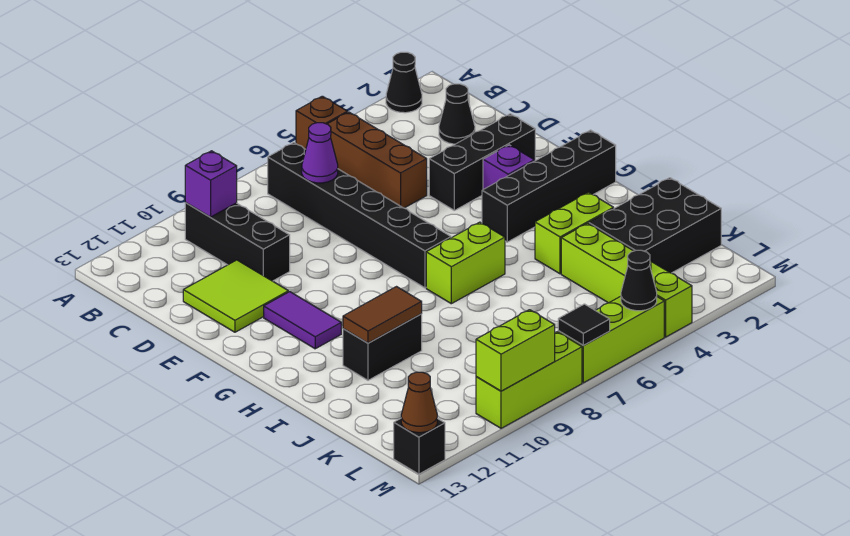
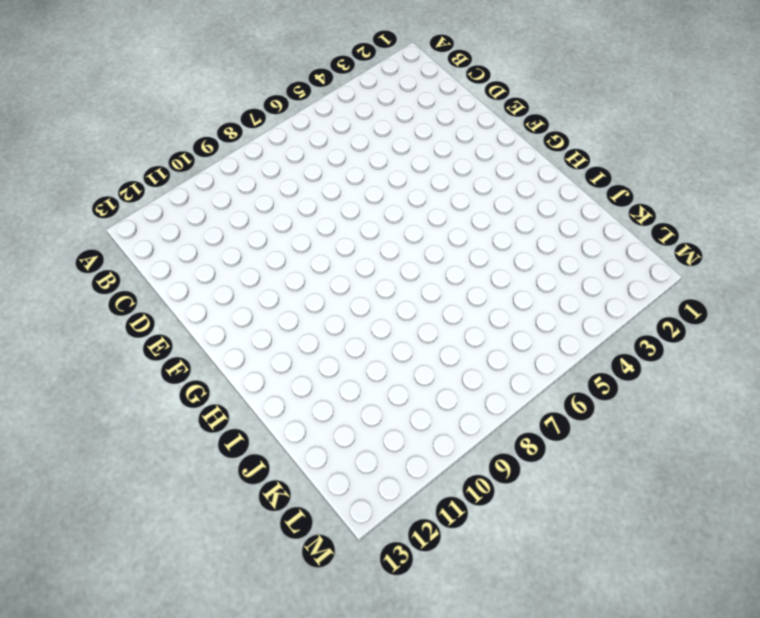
none -> black cone A2 level 1
none -> brown brick A5 level 1
none -> brown brick B5:D5 level 1

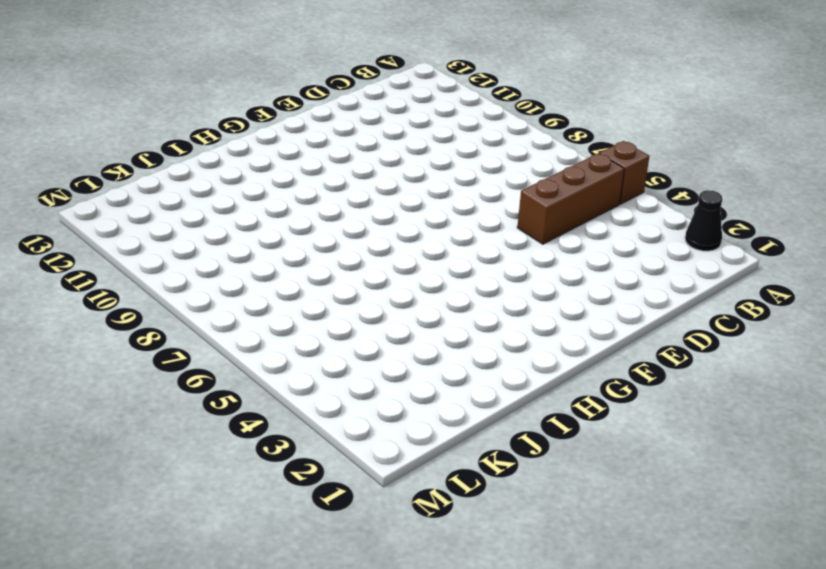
none -> black brick B7:G7 level 1
none -> black brick B10:D10 level 1
none -> black cone C2 level 1

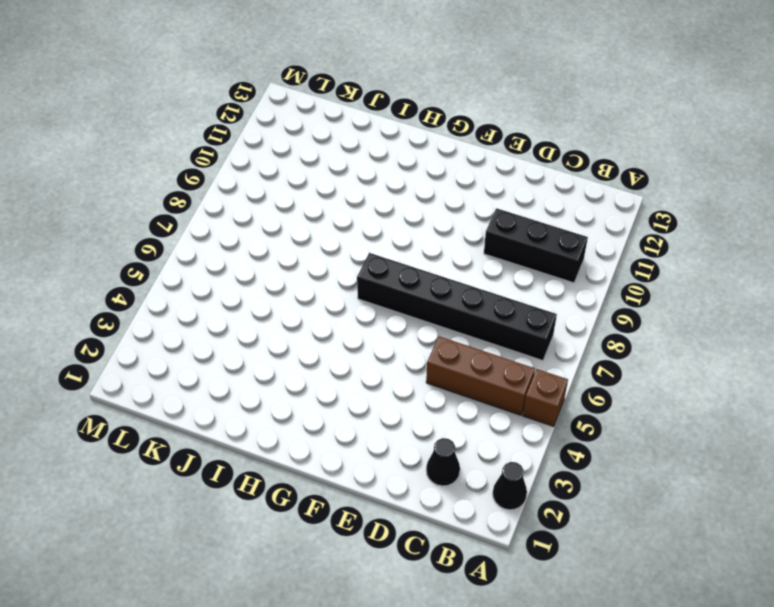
none -> lime tile D11:E12 level 1
none -> black brick E2:E4 level 1
none -> purple brick F3 level 1

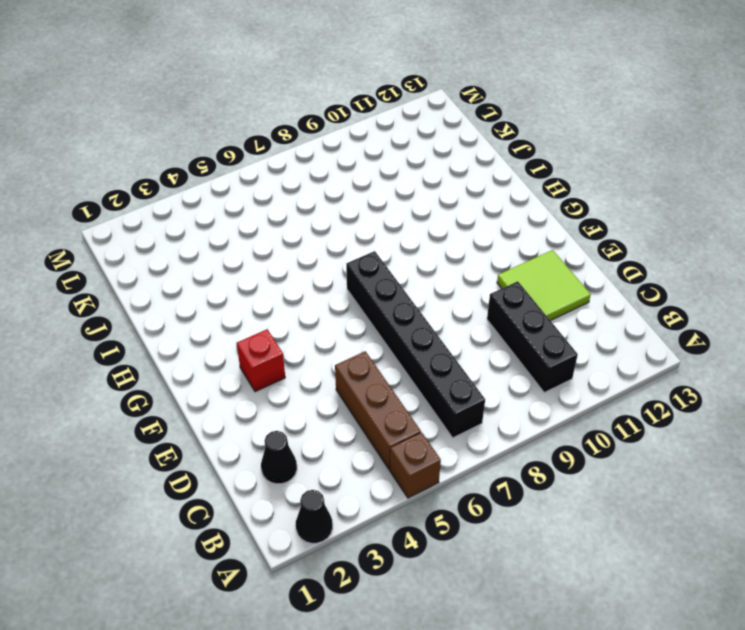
red brick F3 level 1 -> purple brick F3 level 1
none -> black brick E2:E4 level 1
none -> purple tile F11:G11 level 1
none -> black brick G1:G4 level 1

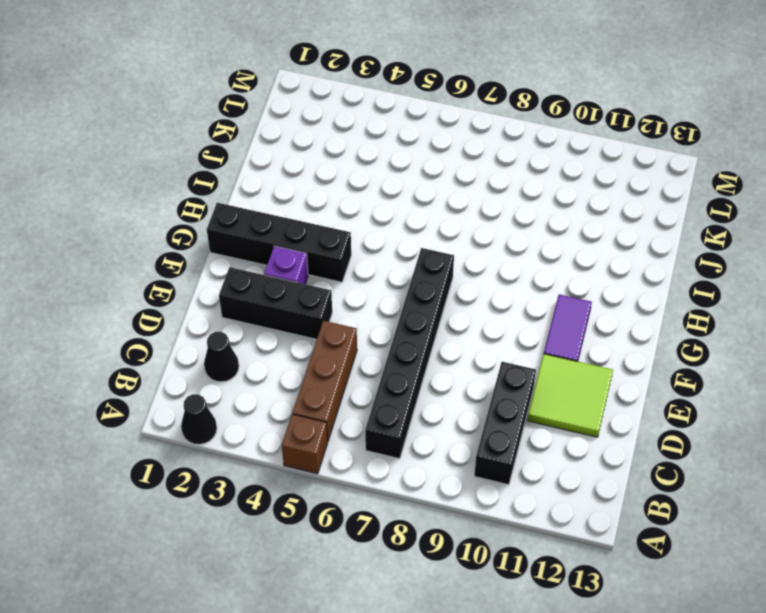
none -> lime brick H6:H7 level 1
none -> lime brick I3:I4 level 1
none -> black brick I10:I11 level 1

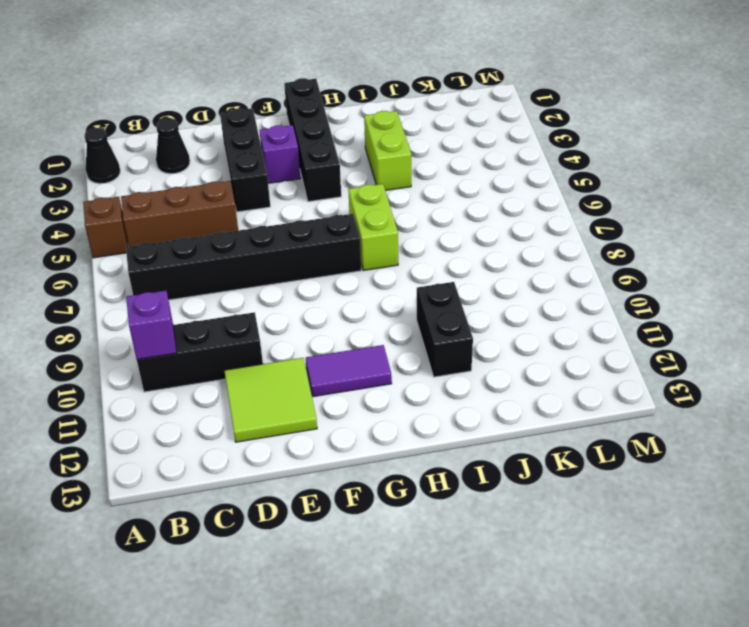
none -> black brick J1:K3 level 1
none -> lime brick J4:M4 level 1
none -> lime brick M5:M7 level 1

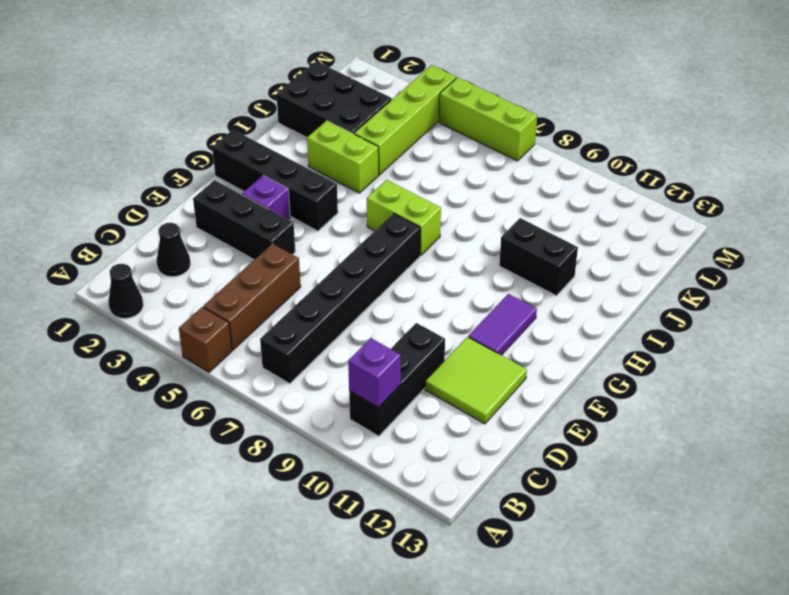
none -> lime brick M8:M10 level 1
none -> black brick M13 level 1
none -> purple cone C7 level 2

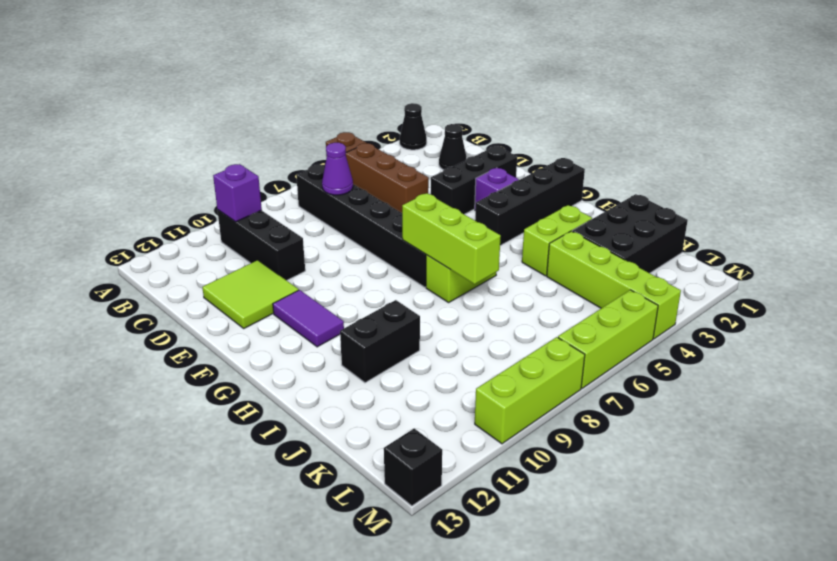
lime brick G7:I7 level 2 -> none
none -> brown tile I10:I11 level 2
none -> black cone M5 level 2
none -> black tile M7 level 2

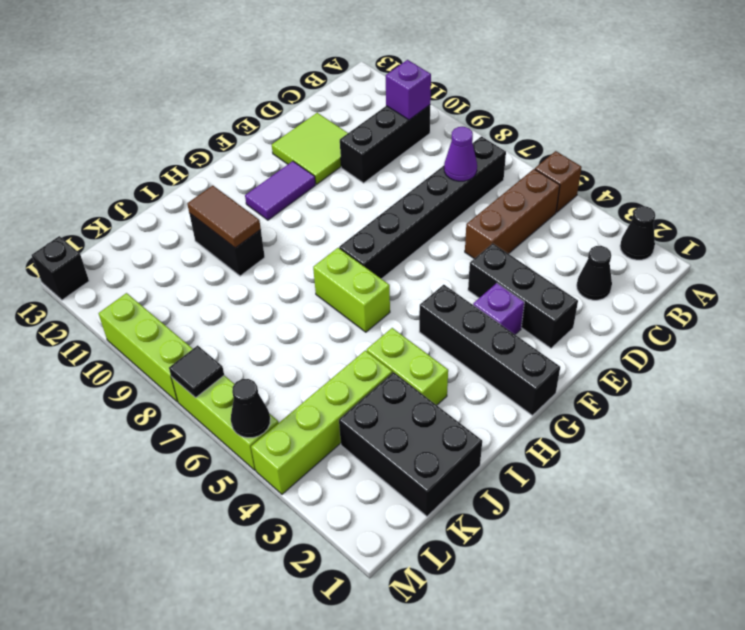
none -> lime brick M9:M10 level 2
none -> brown cone M13 level 2

